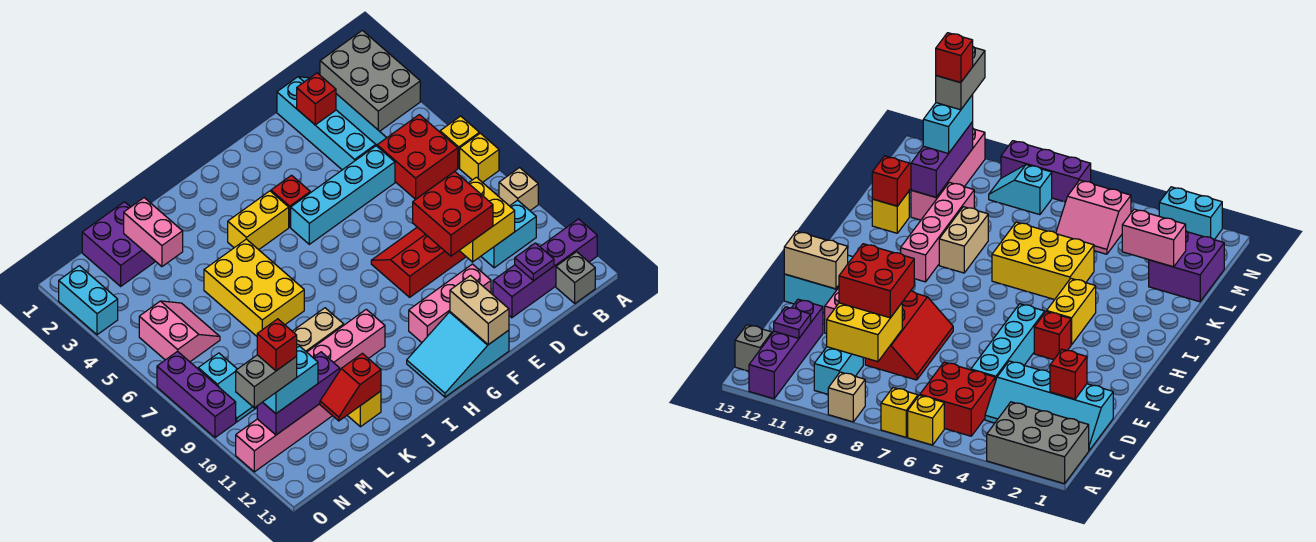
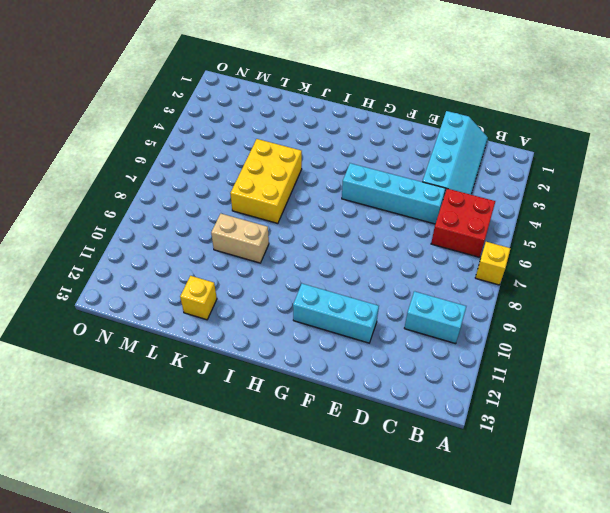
cyan brick E11:G11 level 1 -> pink brick E11:G11 level 1
none -> grey brick A1:B3 level 1
none -> yellow brick A6 level 1
none -> tan brick A9 level 1
none -> purple brick A12:D12 level 1

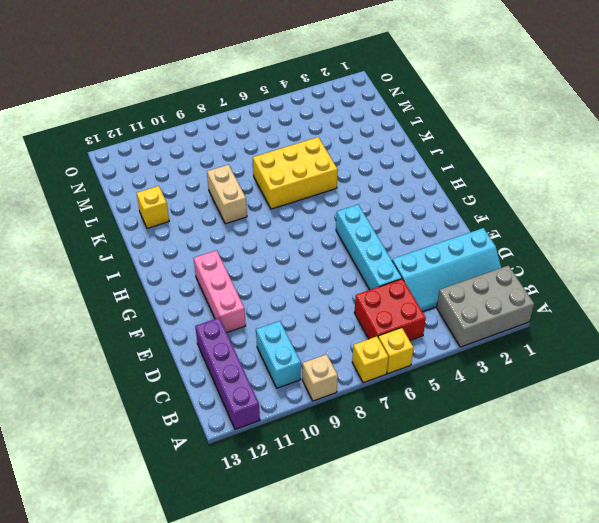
none -> grey brick B13 level 1
none -> red slope D8:F9 level 1 top 9
none -> cyan slope F12:H13 level 1 top F
none -> red brick G4 level 1

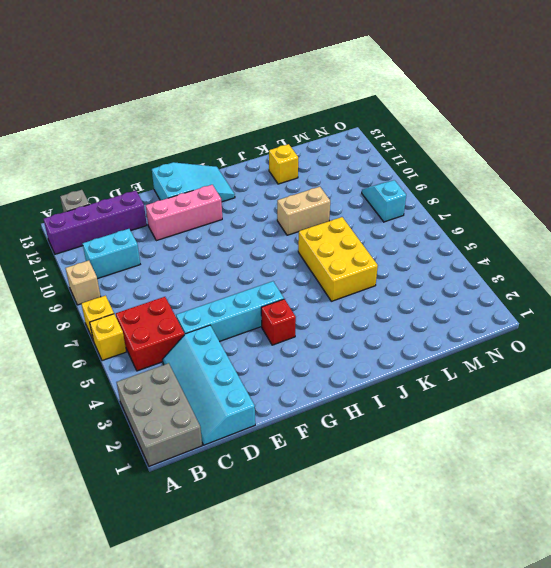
none -> red slope D8:F9 level 1 top 9
none -> yellow brick H4:I4 level 1
none -> pink brick I10:L10 level 1
none -> purple brick L1:M2 level 1

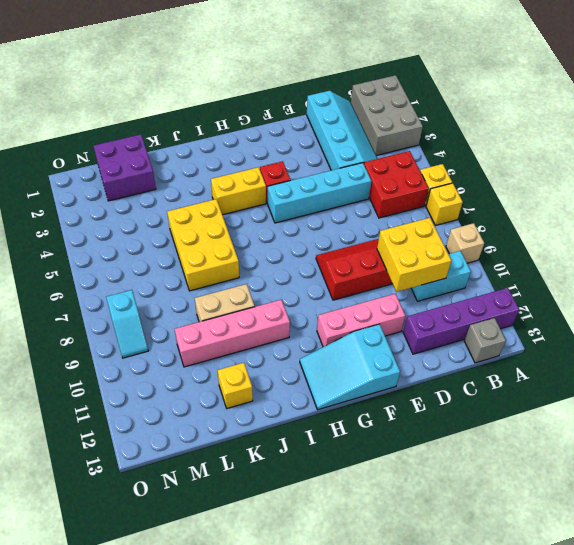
none -> pink brick L11:O11 level 1
none -> pink slope M5:N6 level 1 top N
none -> cyan brick O2:O3 level 1
none -> purple brick O7:O9 level 1

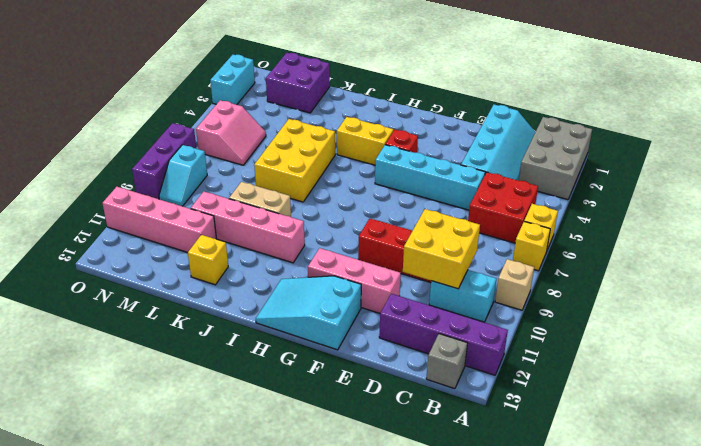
none -> purple plate C12 level 2
none -> red brick D2 level 2
none -> tan brick F12:F13 level 2
none -> red slope K12:L12 level 2 top K

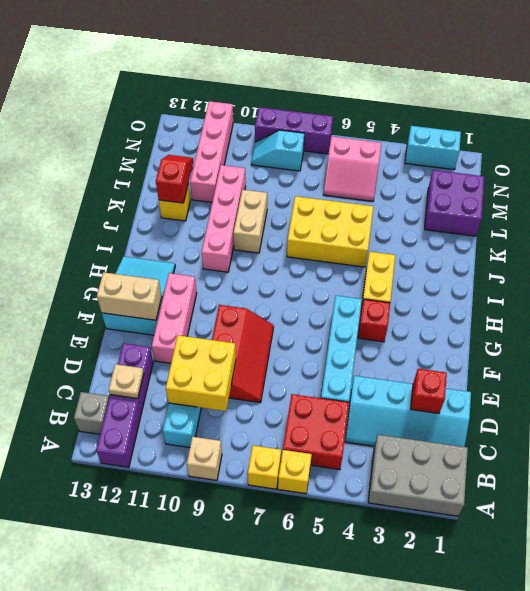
tan plate C12 level 2 -> purple plate C12 level 2
none -> pink brick L2:L3 level 2
none -> purple brick L11:N11 level 2
none -> red brick D9:E10 level 3
none -> cyan brick M11:N11 level 3

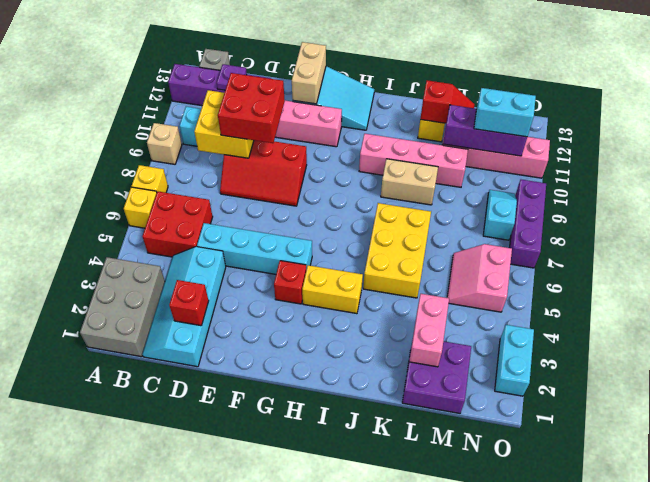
none -> grey brick N11:O11 level 4
none -> red brick N11 level 5

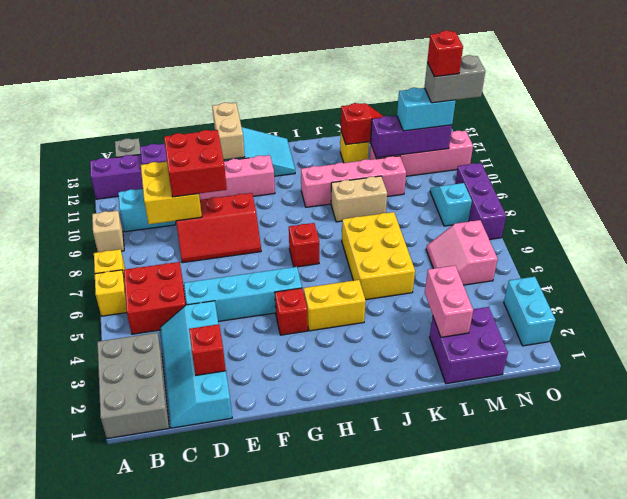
red brick H7 level 1 -> none

